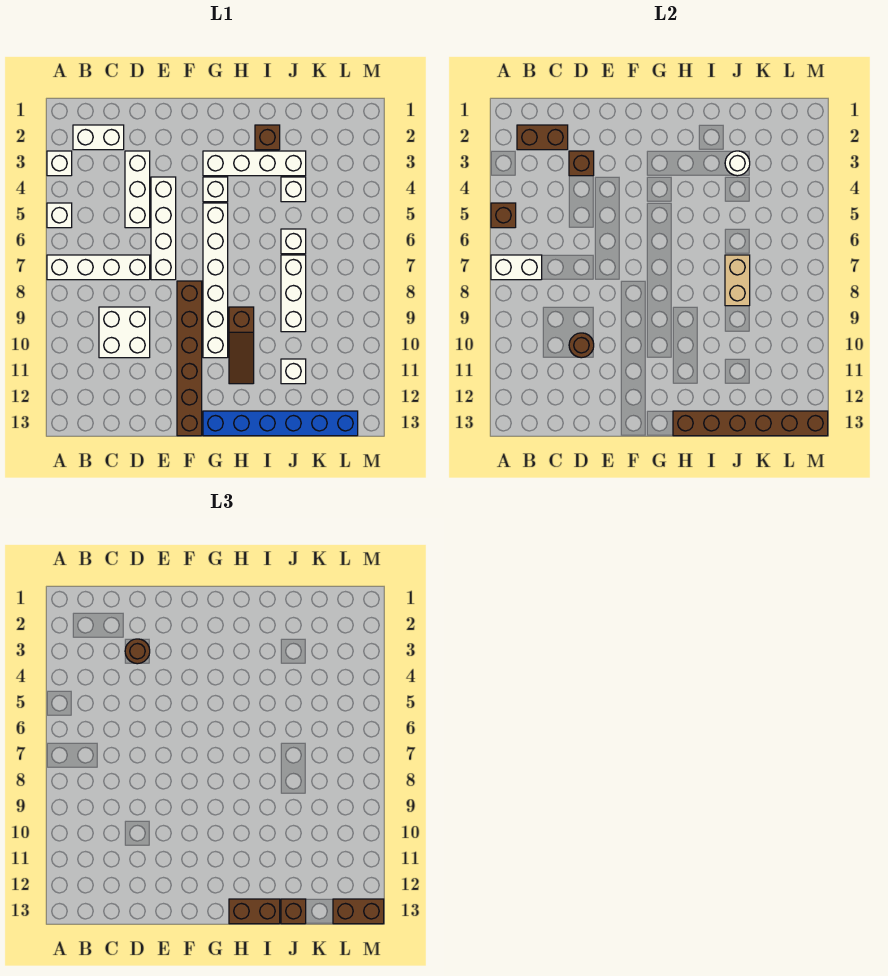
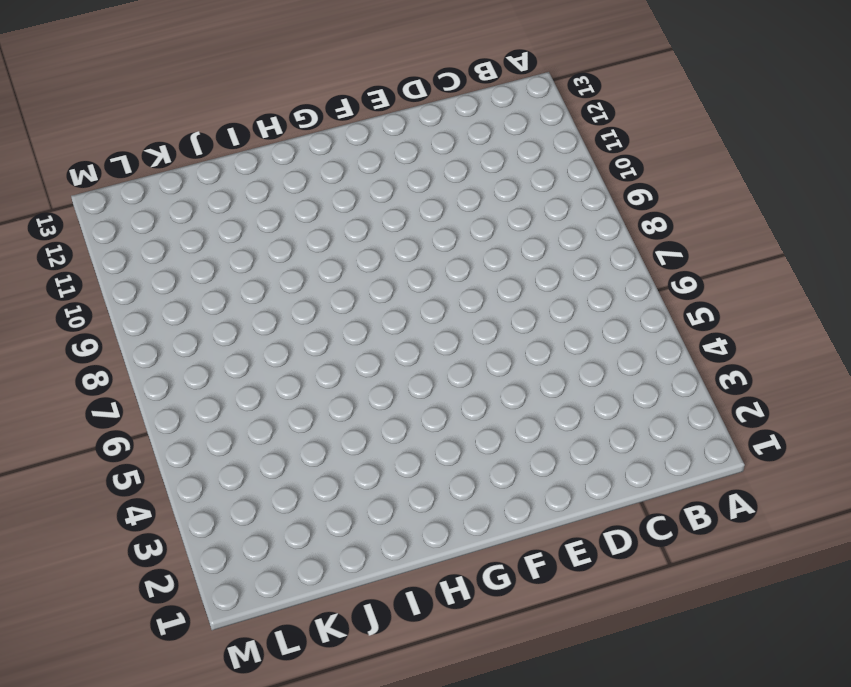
none -> white brick A3 level 1
none -> white brick A5 level 1
none -> white brick A7:D7 level 1
none -> white brick B2:C2 level 1

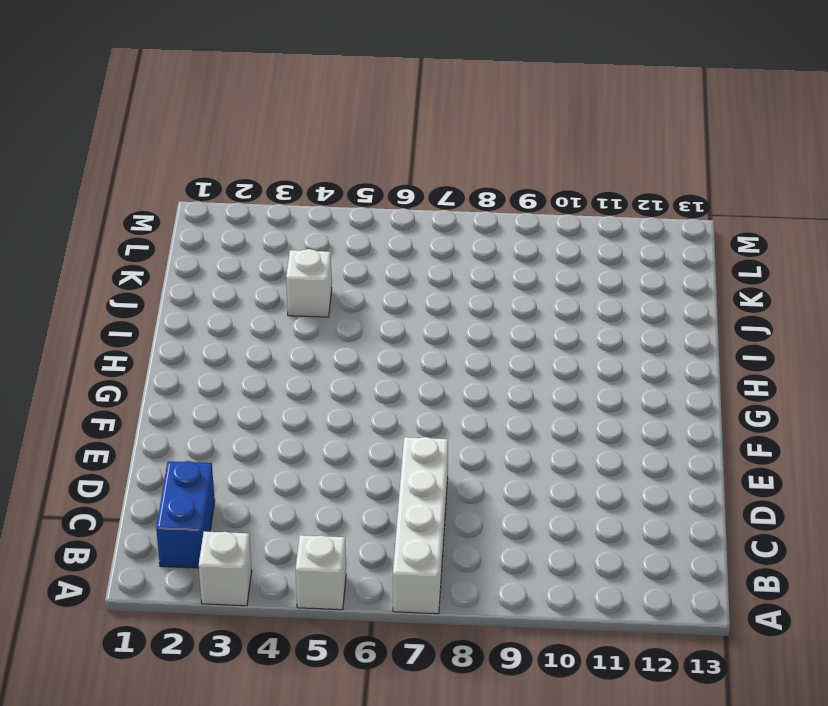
blue brick B2:C2 level 1 -> white brick B2:C2 level 1
none -> white brick C9:D10 level 1
none -> white brick D3:D5 level 1
none -> white brick E4:E7 level 1
none -> brown brick F8:F13 level 1

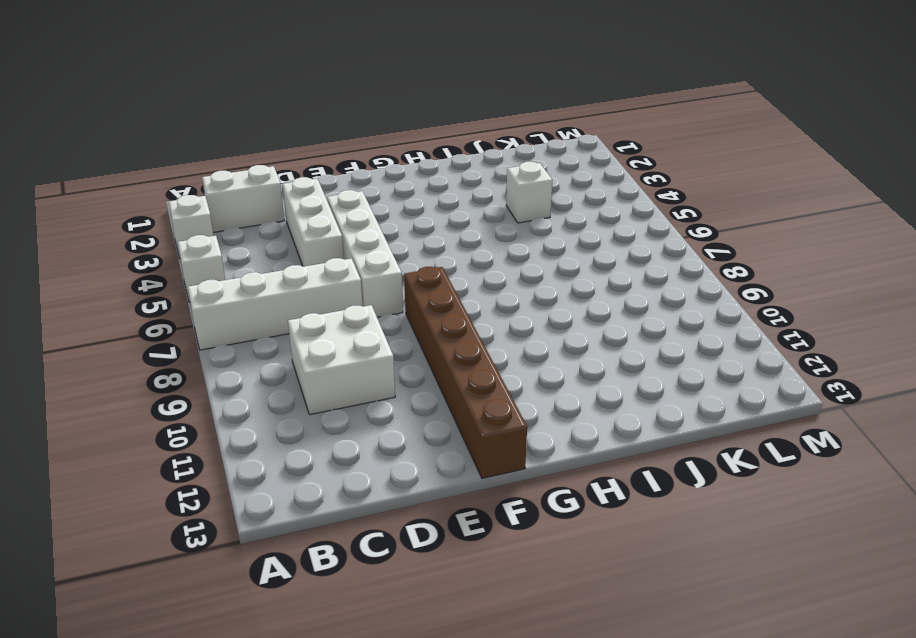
none -> white brick G3:J3 level 1
none -> white brick G4 level 1
none -> white brick G5:G10 level 1
none -> blue brick G13:L13 level 1

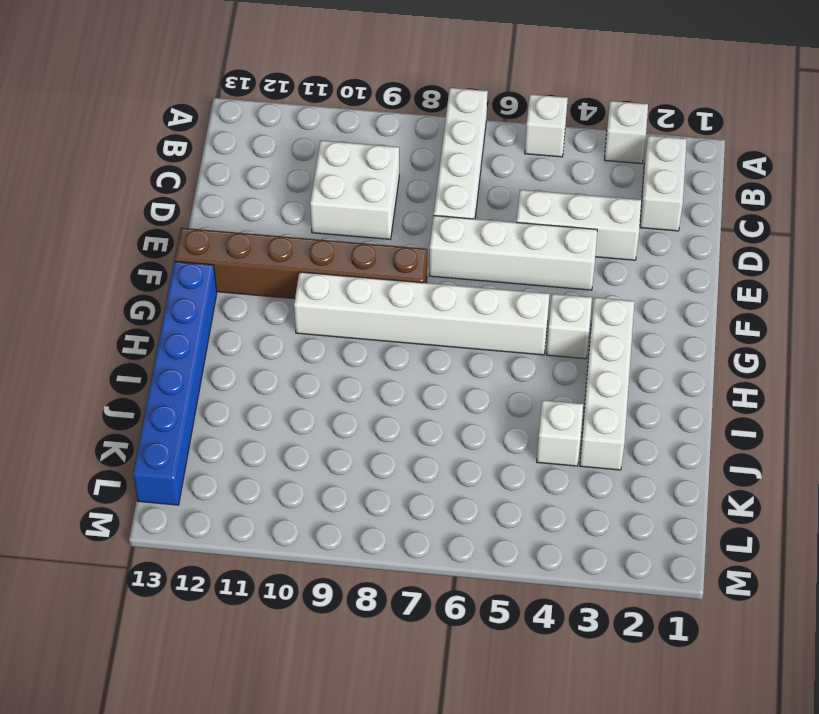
none -> brown slope H9:H11 level 1 top 9
none -> brown brick I2 level 1
none -> white brick J6 level 1
none -> white brick J7:J9 level 1

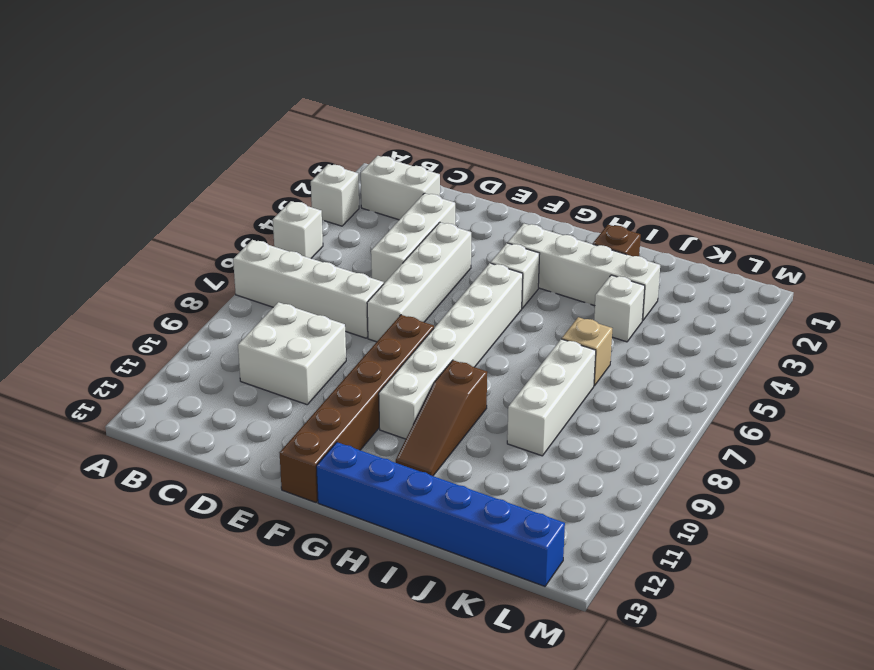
tan brick J6 level 1 -> white brick J6 level 1
none -> white brick J11 level 1
none -> brown brick A5 level 2
none -> white brick A7:B7 level 2
none -> brown brick B2:C2 level 2

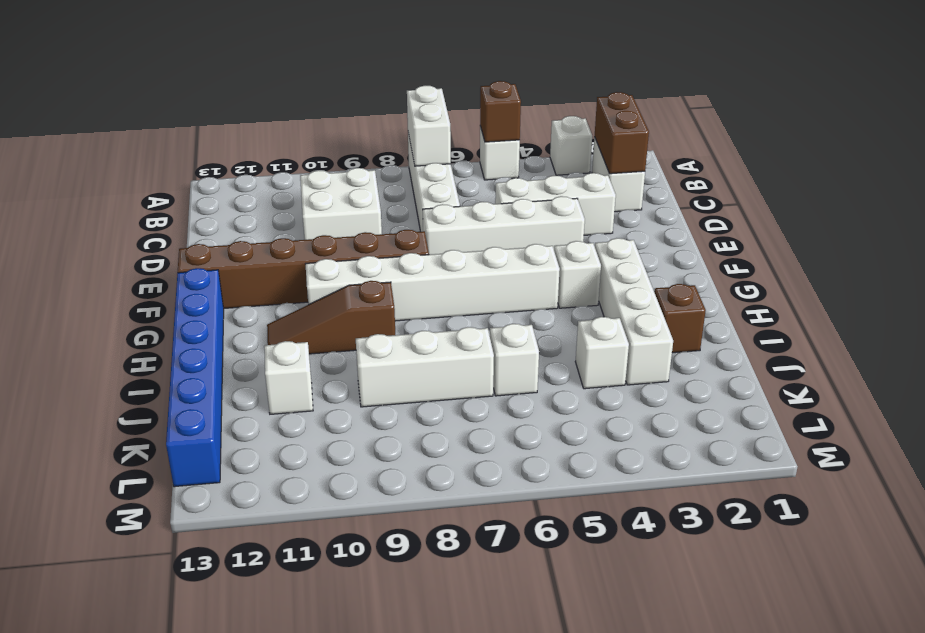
none -> brown brick D3 level 2
none -> brown round brick D10 level 2
none -> brown brick H13:M13 level 2
none -> white round brick J3 level 2

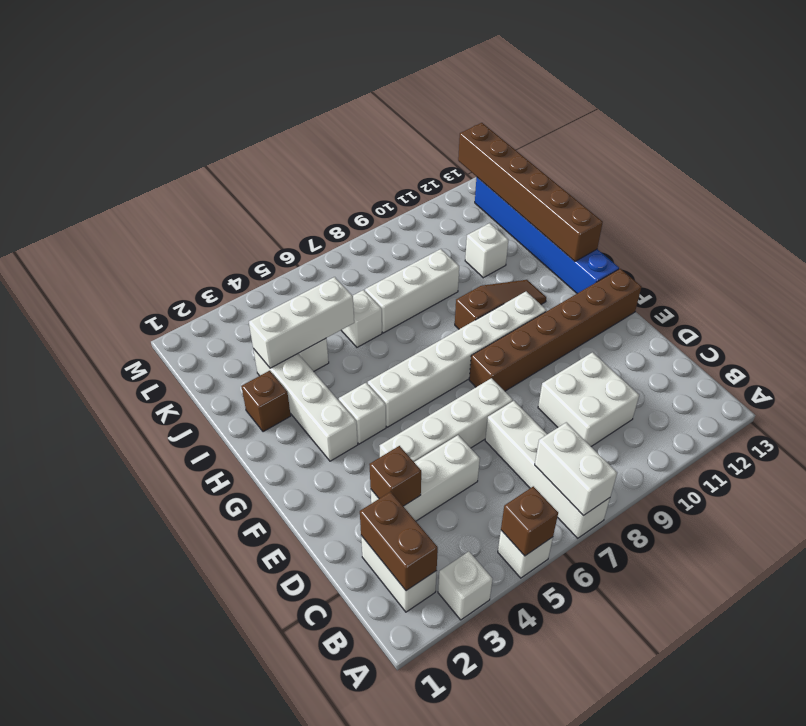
white brick J3:J5 level 2 -> white round brick J3 level 2
none -> brown round brick D10 level 2
none -> tan brick J7:J8 level 2
none -> brown round brick D3 level 3
none -> brown brick H13:I13 level 3

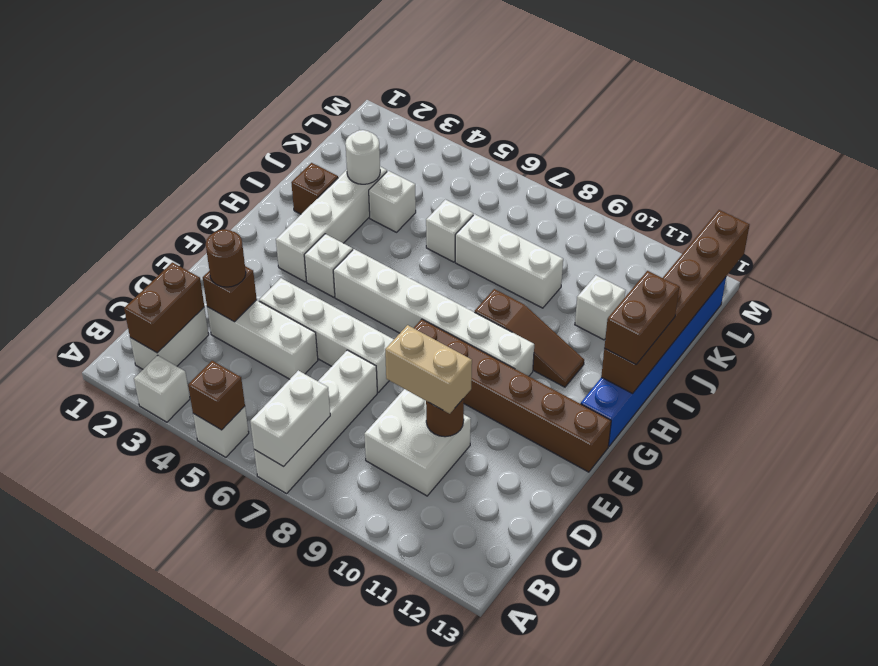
tan brick D9:D10 level 3 -> tan brick J7:J8 level 2
none -> brown brick J13 level 3
none -> brown brick L13:M13 level 3

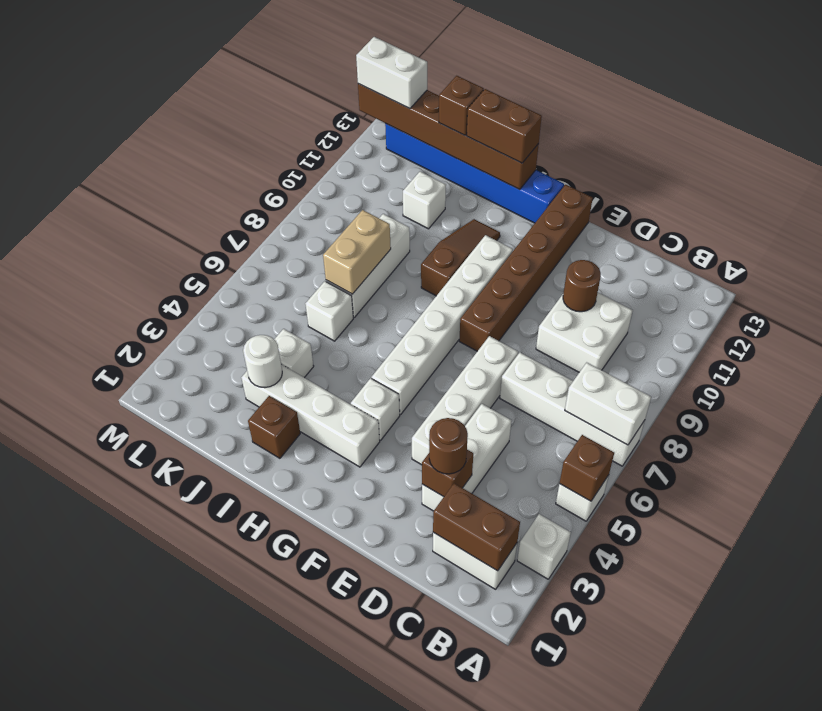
white brick L13:M13 level 3 -> brown brick L13:M13 level 3

